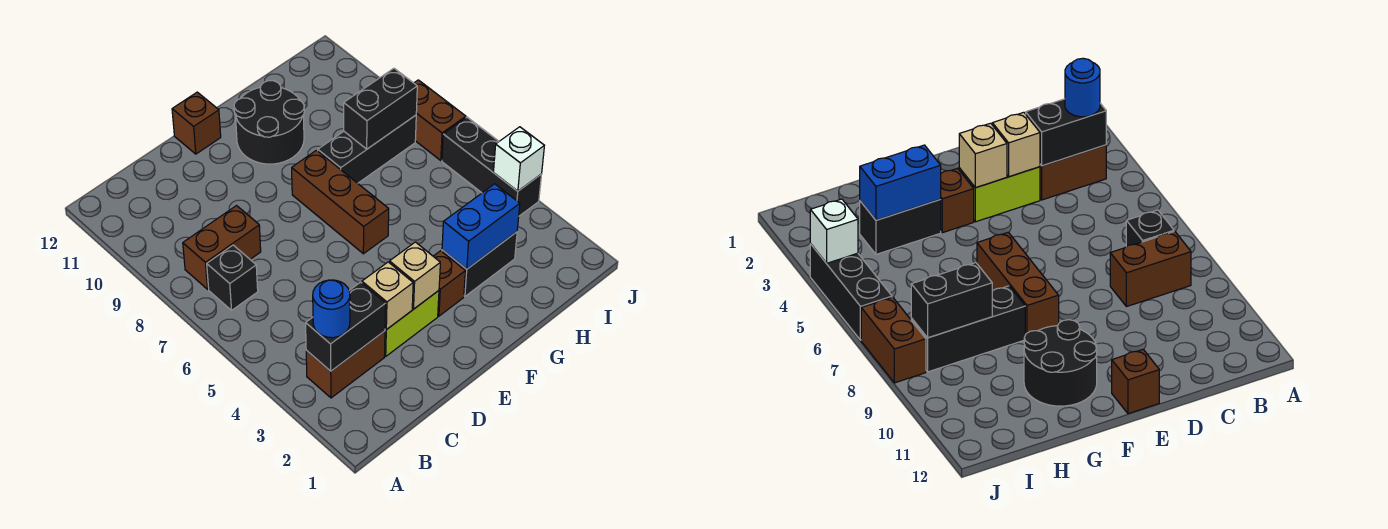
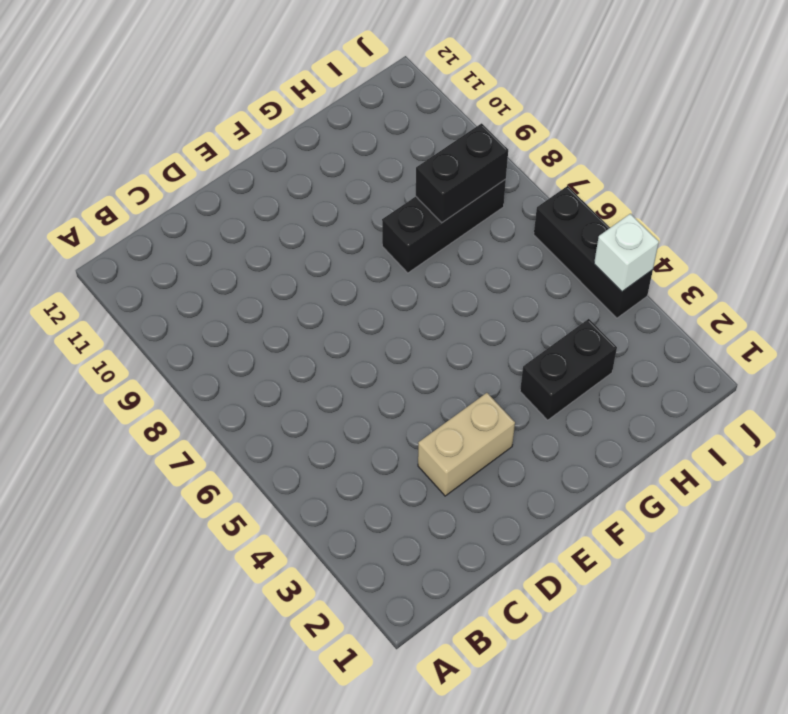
tan brick D3:E3 level 1 -> lime brick D3:E3 level 1
none -> brown brick B3:C3 level 1
none -> black brick B7 level 1
none -> brown brick B8:C8 level 1

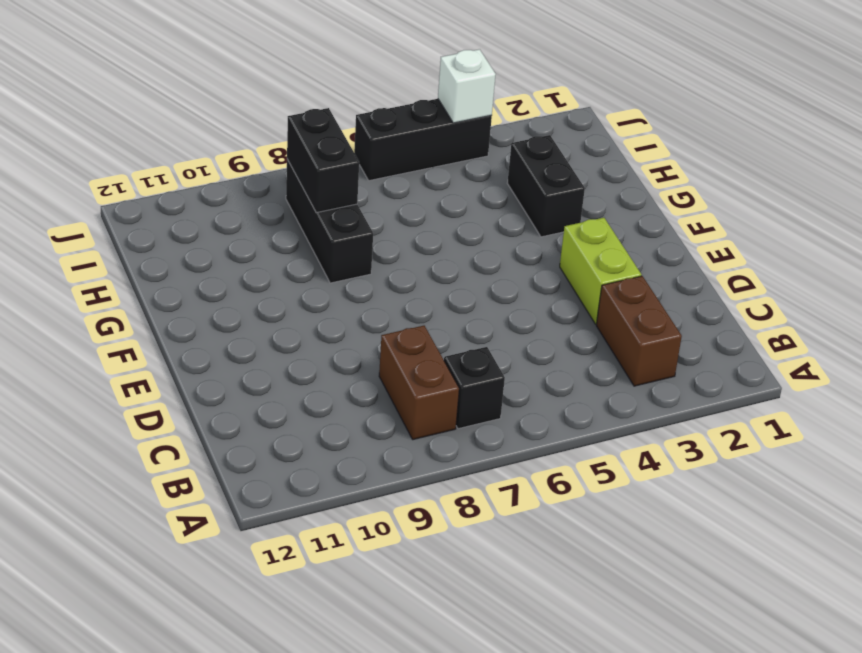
none -> brown brick E12 level 1
none -> brown brick F3 level 1
none -> brown brick F6:F8 level 1

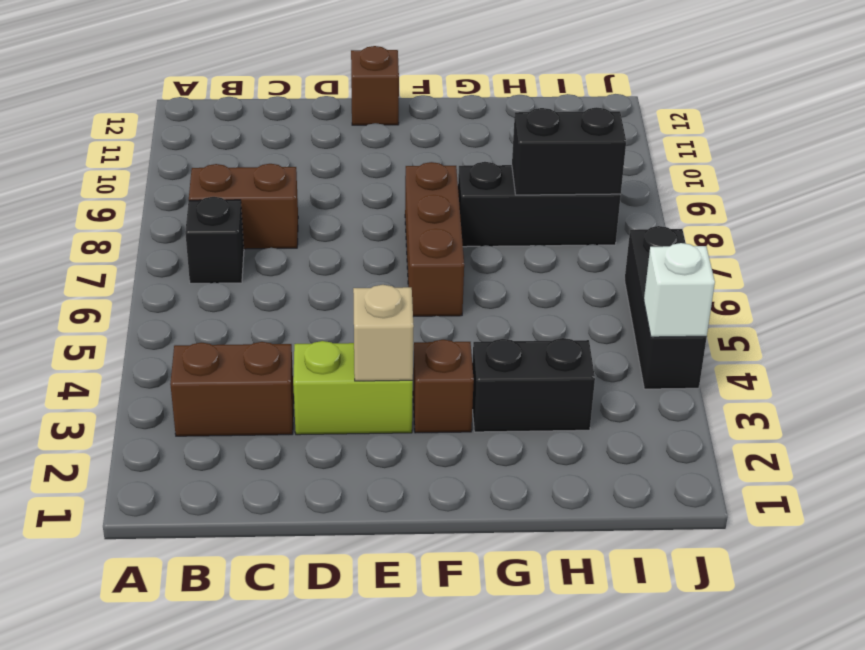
none -> black round brick F10:G11 level 1
none -> brown brick J7:J8 level 1
none -> black brick B3:C3 level 2

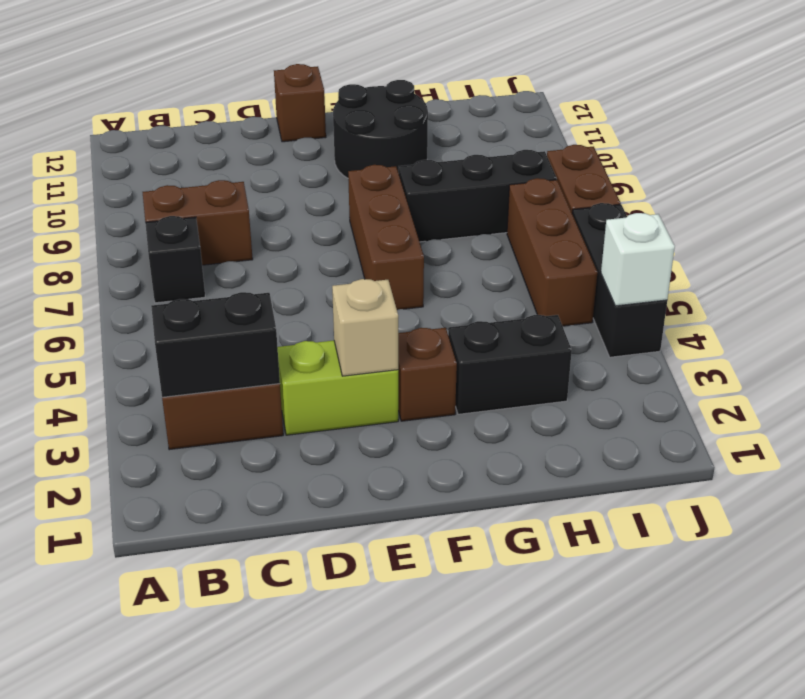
brown brick I5:I7 level 1 -> none
none -> tan brick D3 level 2
none -> blue brick G3:H3 level 2
none -> black brick H8:I8 level 2

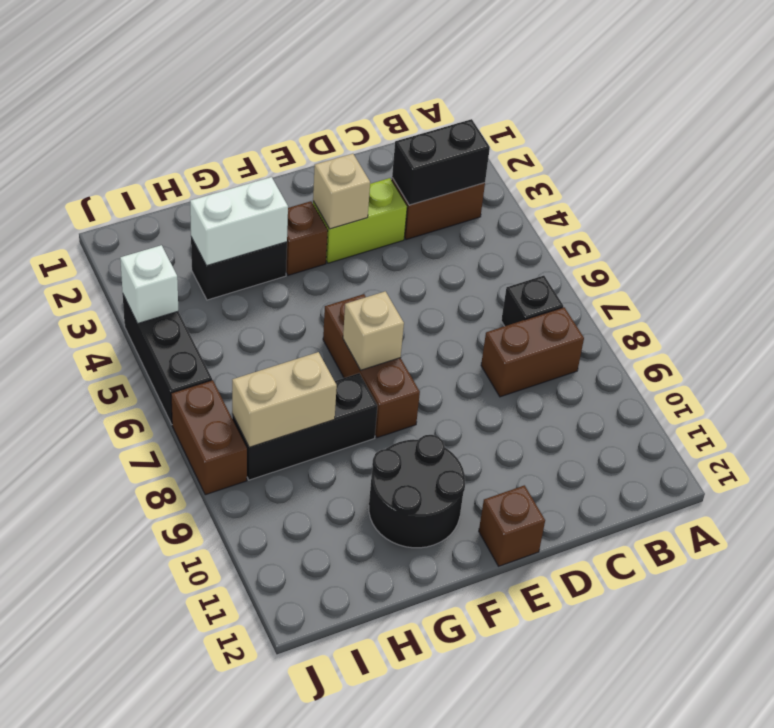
tan brick F7 level 2 -> tan brick D3 level 2
white brick G3:H3 level 2 -> blue brick G3:H3 level 2
tan brick H8:I8 level 2 -> black brick H8:I8 level 2
none -> blue round brick B3 level 3

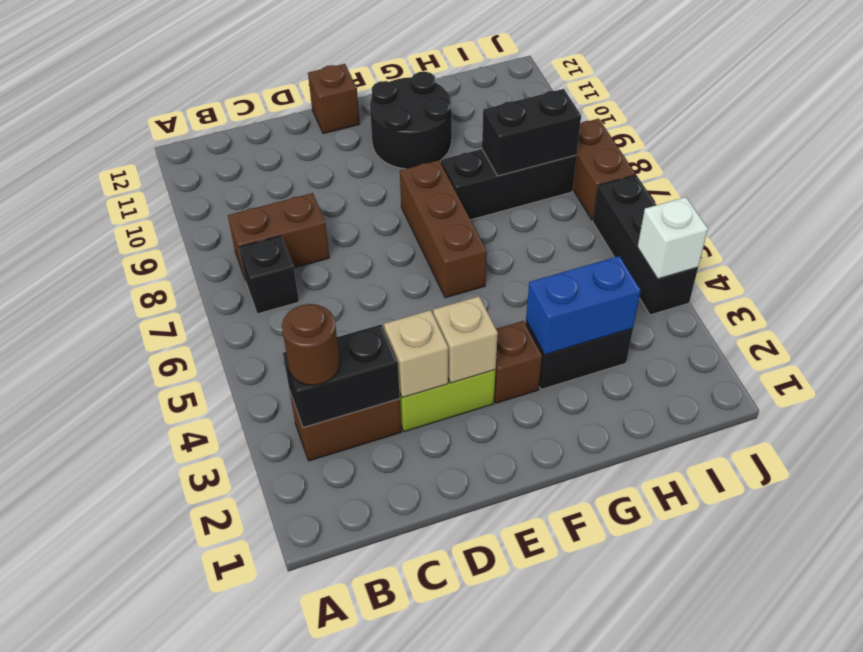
brown round brick B3 level 3 -> blue round brick B3 level 3

